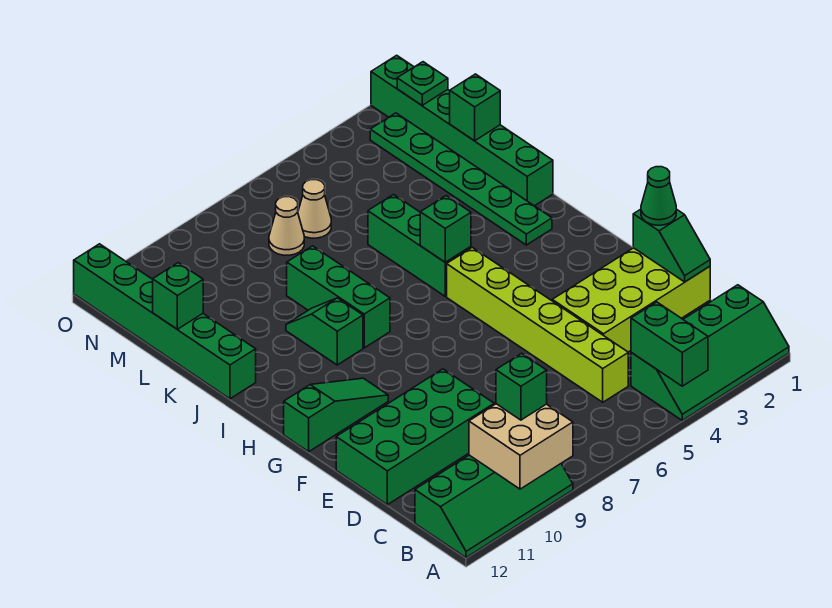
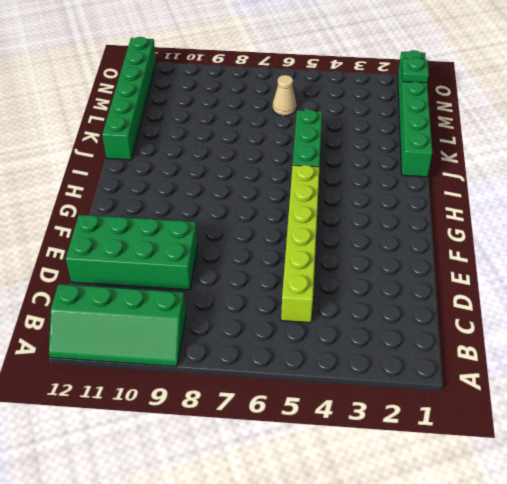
none -> green slope A1:B4 level 1 top B
none -> lime brick D1:E4 level 1
none -> green slope G10:G12 level 1 top 12

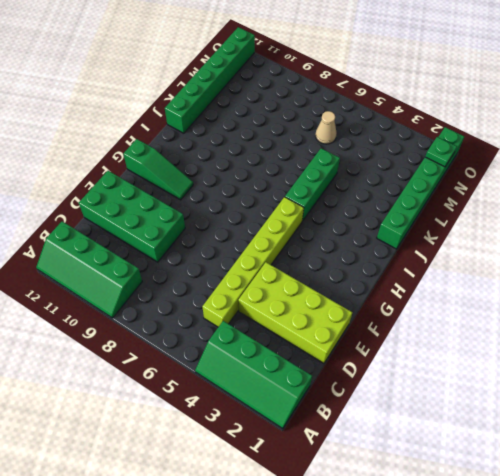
none -> green plate I2:N2 level 1
none -> green brick I8:K8 level 1
none -> green slope I9:J9 level 1 top I

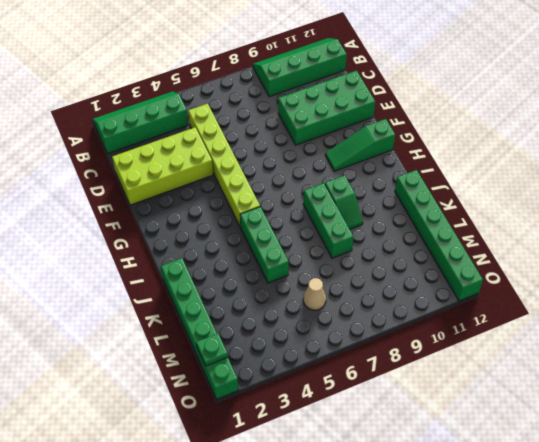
none -> green plate I2:N2 level 1
none -> tan cone M7 level 1
none -> green brick A4:B4 level 2

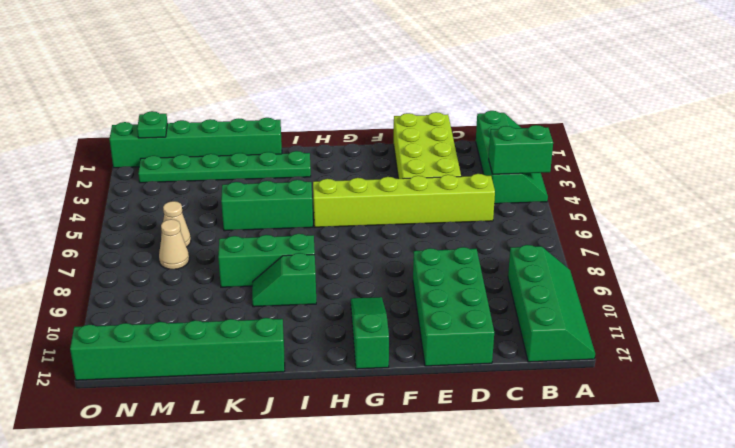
none -> tan brick A9:B10 level 2
none -> green slope D1:E1 level 2 top E
none -> green brick I5 level 2

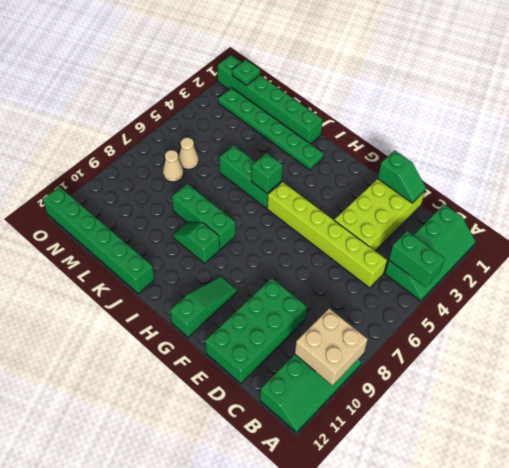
none -> green brick L1 level 2
none -> green brick L12 level 2
none -> green brick B9 level 3

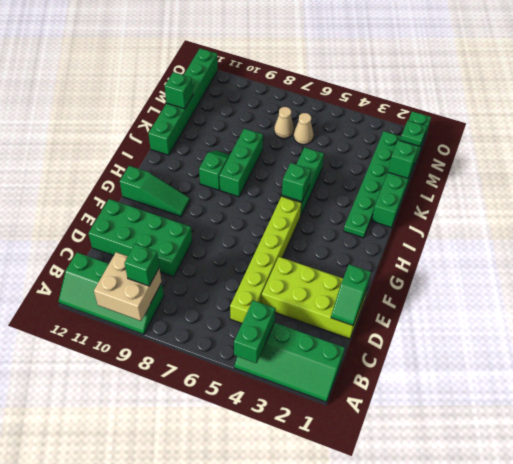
none -> green cone E1 level 3

